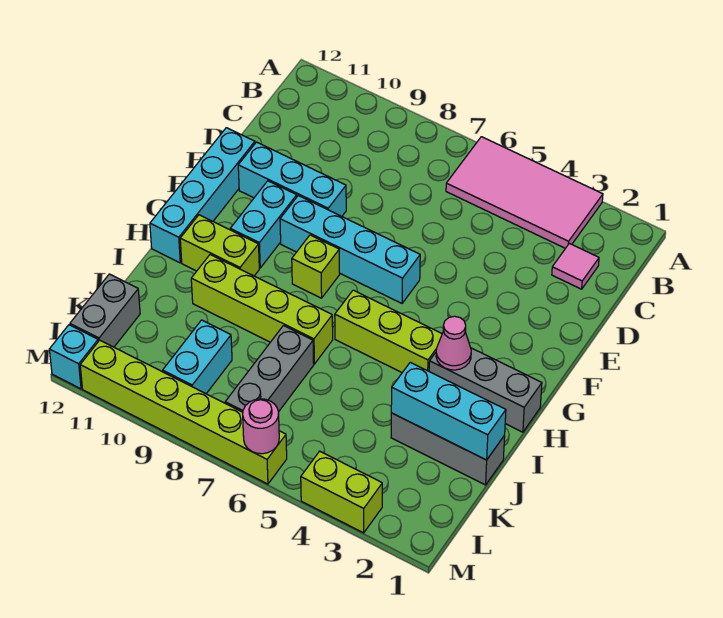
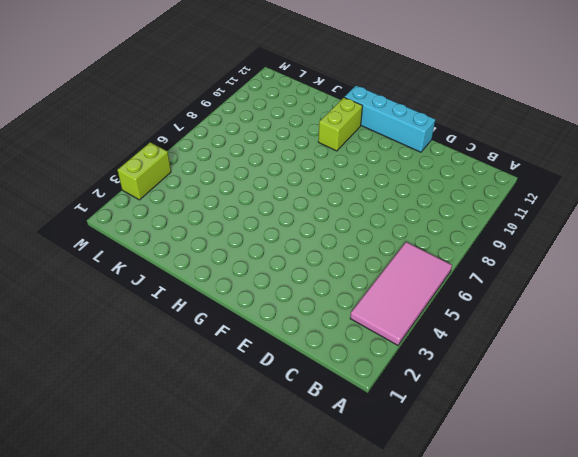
none -> pink tile C2 level 1
none -> cyan brick E9:E11 level 1
none -> cyan brick F6:F9 level 1

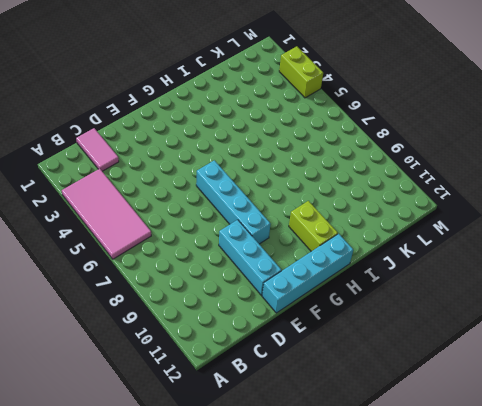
pink tile C1:C2 level 1 -> pink tile C2 level 1
none -> cyan brick F10:G10 level 1
none -> lime brick G8 level 1
none -> grey brick H1:H3 level 1

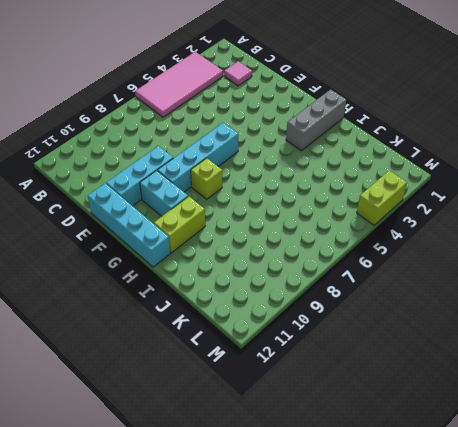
none -> lime brick H4:H6 level 1
none -> lime brick I7:I10 level 1
none -> grey brick J1:J3 level 1

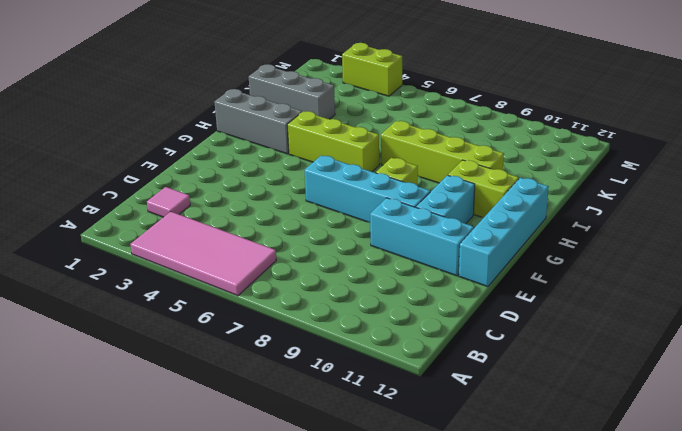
none -> grey brick J7:L7 level 1
none -> cyan brick K9:L9 level 1
none -> grey brick K12:L12 level 1

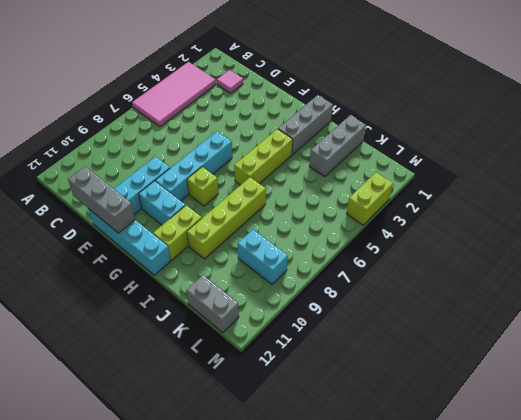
grey brick D12:F12 level 2 -> grey brick J7:L7 level 1
none -> lime brick M6:M11 level 1
none -> cyan brick M12 level 1
none -> pink cone H3 level 2

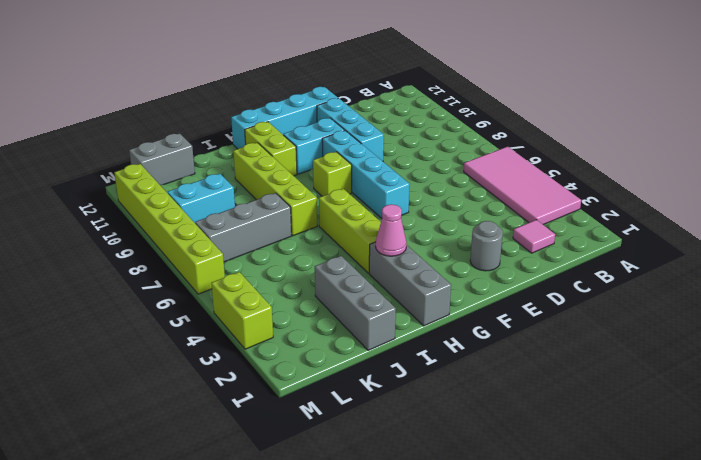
grey round brick E2 level 1 -> none
none -> cyan brick M12 level 1
none -> cyan brick J1:J3 level 2
none -> pink round brick M6 level 2

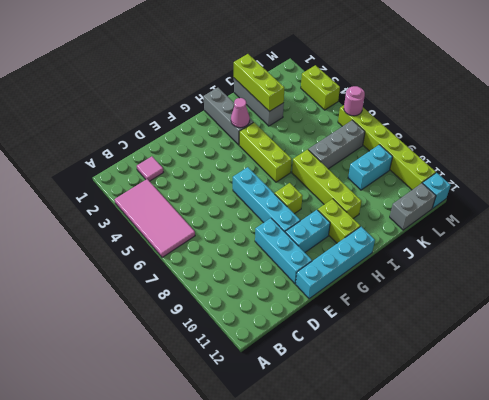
lime brick J1:J3 level 2 -> cyan brick J1:J3 level 2

